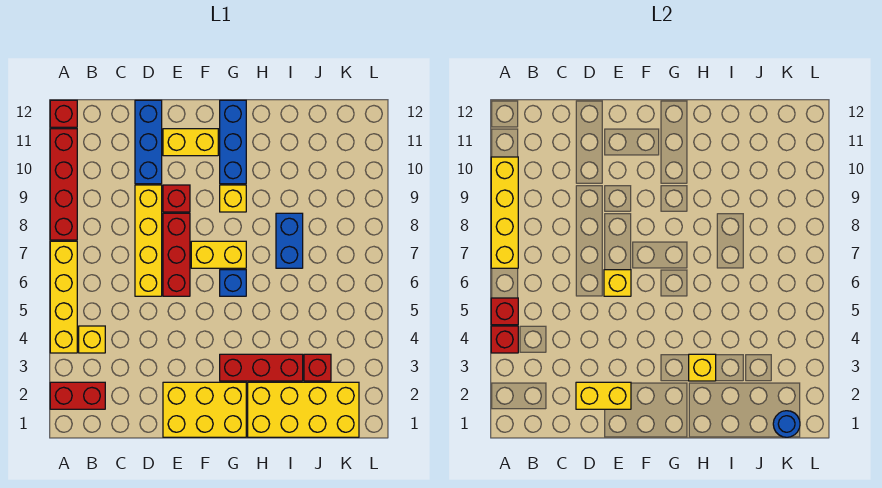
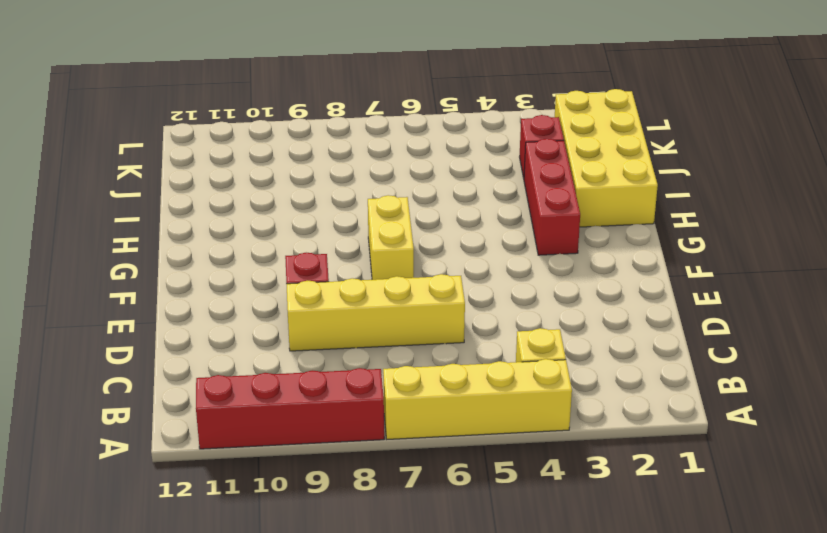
none -> red brick A2:B2 level 1
none -> red brick A12 level 1
none -> blue brick D10:D12 level 1

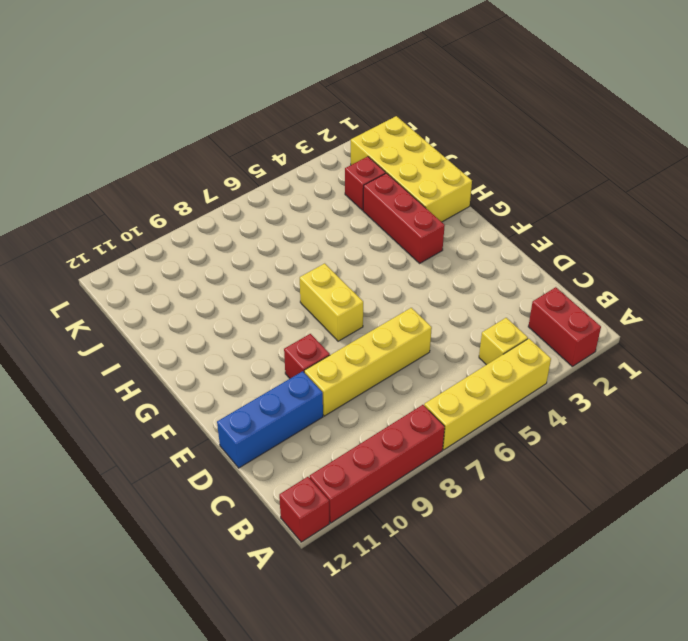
none -> yellow brick E1:G2 level 1
none -> red brick E6:E8 level 1
none -> yellow brick E11:F11 level 1

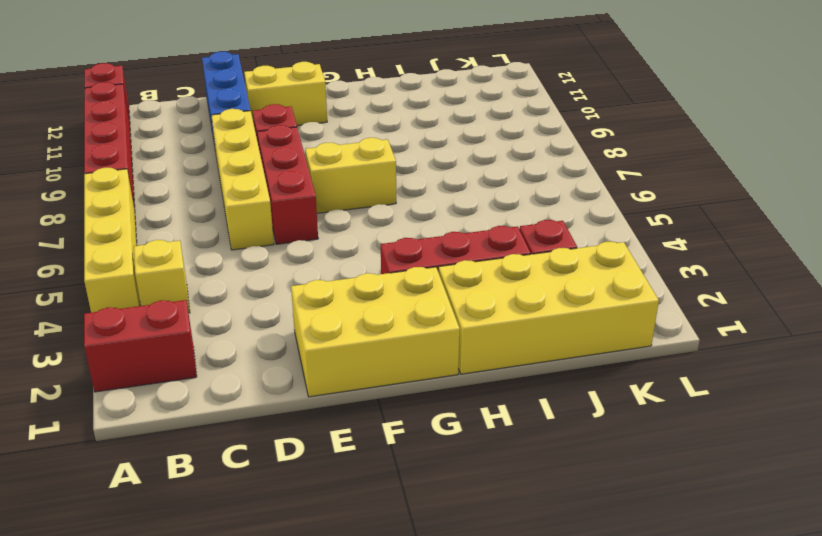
none -> blue brick G6 level 1
none -> yellow brick G9 level 1
none -> blue brick G10:G12 level 1

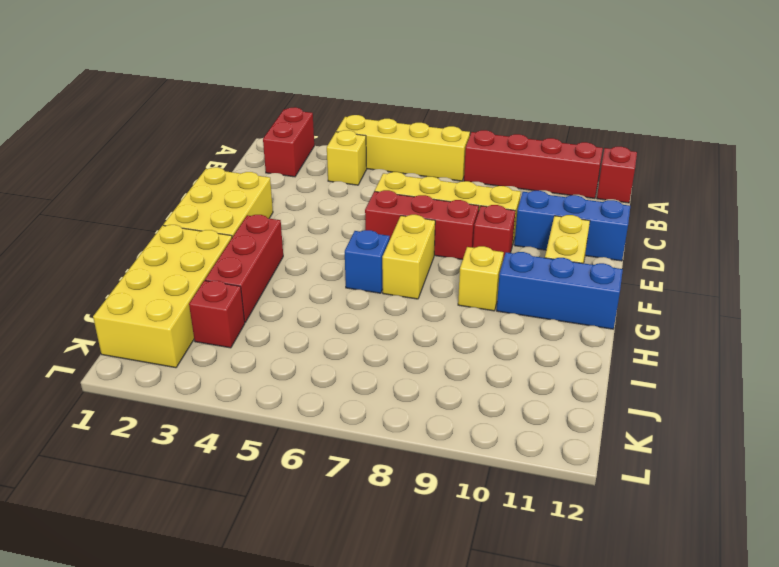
none -> blue brick I7:I8 level 1
none -> red brick A4 level 2
none -> red brick A5 level 2

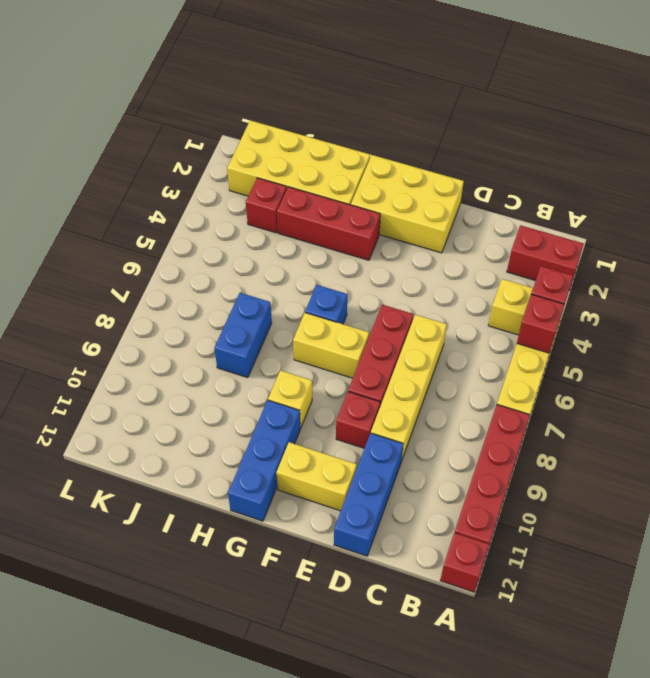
none -> yellow brick A7:A10 level 2
none -> yellow brick D2:E2 level 2
none -> yellow brick E6 level 2

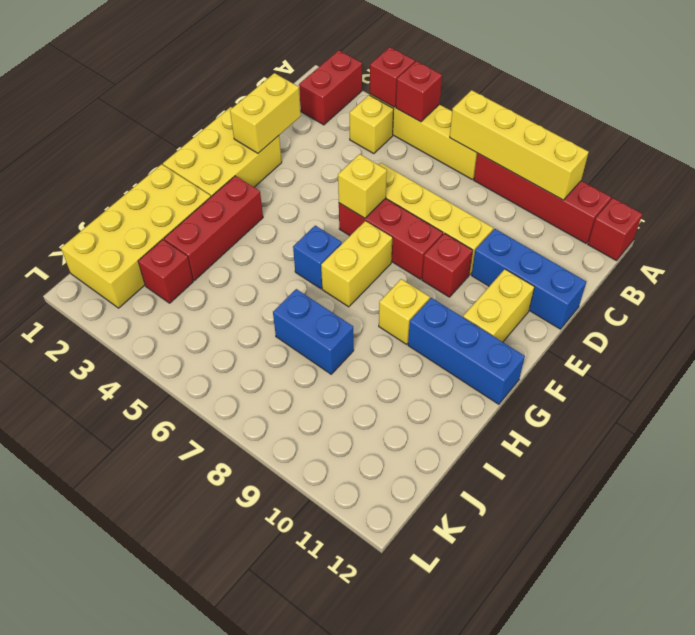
none -> yellow brick H3 level 2
none -> blue round brick K1 level 2

